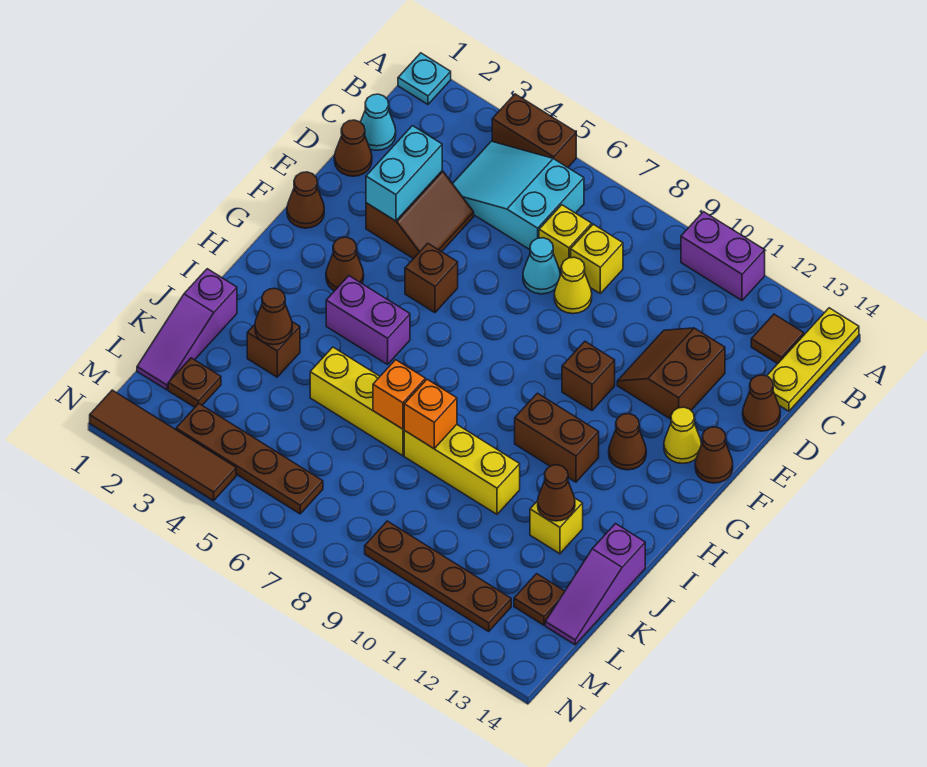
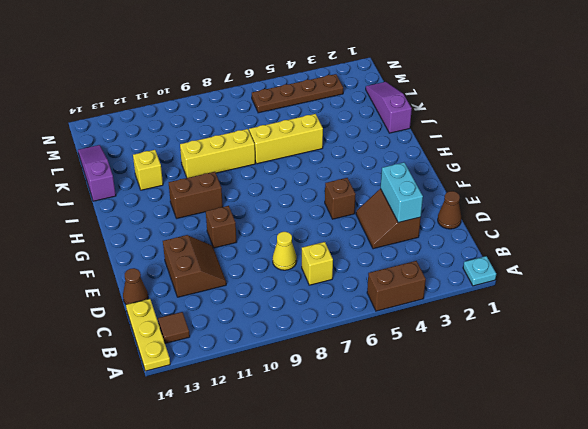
none -> purple brick A10:A11 level 1
none -> cyan slope B4:C6 level 1 top 6
none -> cyan cone C1 level 1
none -> yellow brick C8 level 1

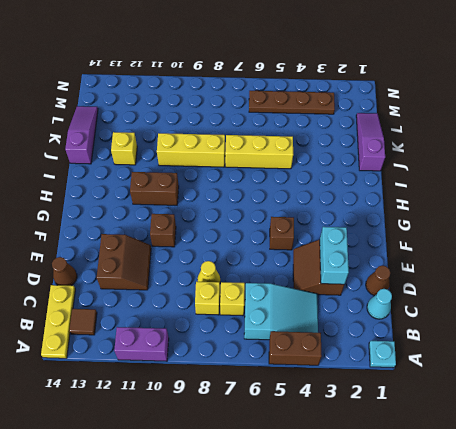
none -> cyan cone D7 level 1
none -> brown cone F1 level 1
none -> yellow cone F13 level 1
none -> brown cone F14 level 1

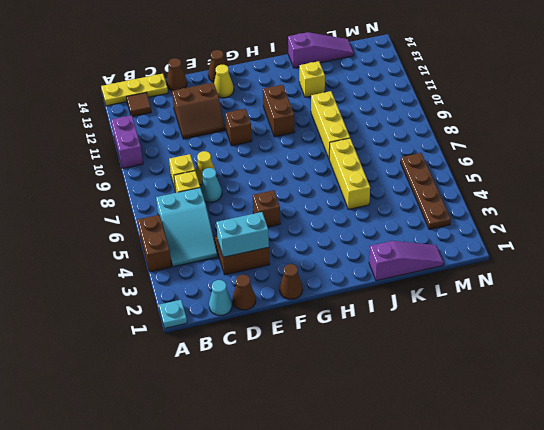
none -> brown cone G3 level 1
none -> brown cone G12 level 1
none -> purple brick H4:H5 level 1
none -> brown brick J3 level 1

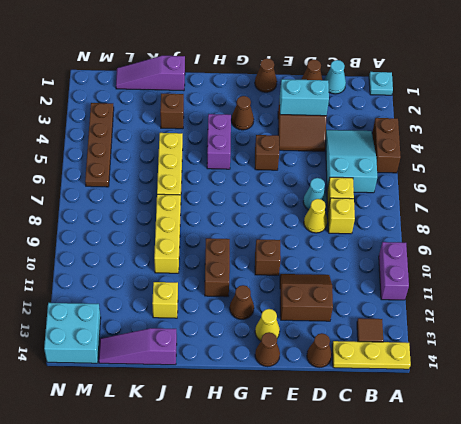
cyan brick M13:N14 level 1 -> none
none -> brown plate L2 level 1
none -> brown plate L13 level 1
none -> brown plate M9:M12 level 1
none -> brown tile N1:N4 level 1

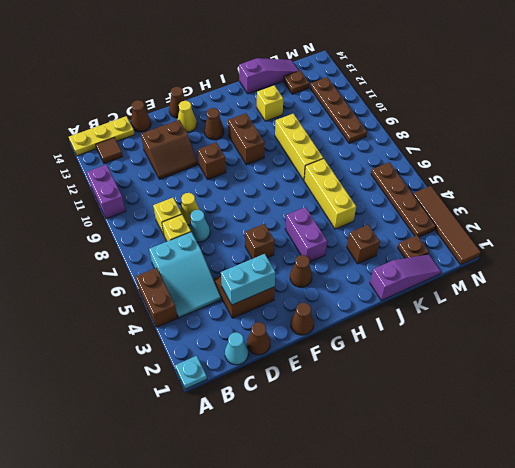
none -> brown cone J3 level 2
none -> orange brick J7 level 2
none -> orange brick J8 level 2
none -> brown cone J12 level 2

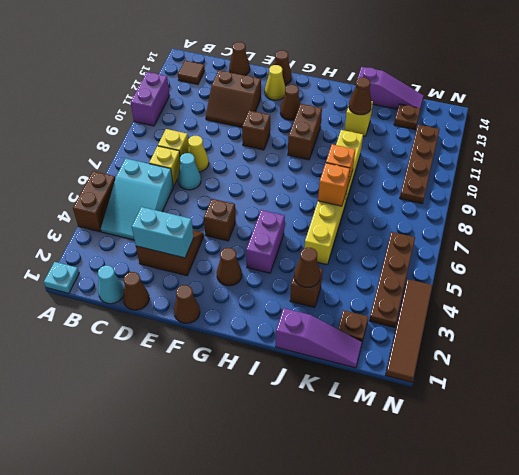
none -> yellow plate A14:C14 level 1

